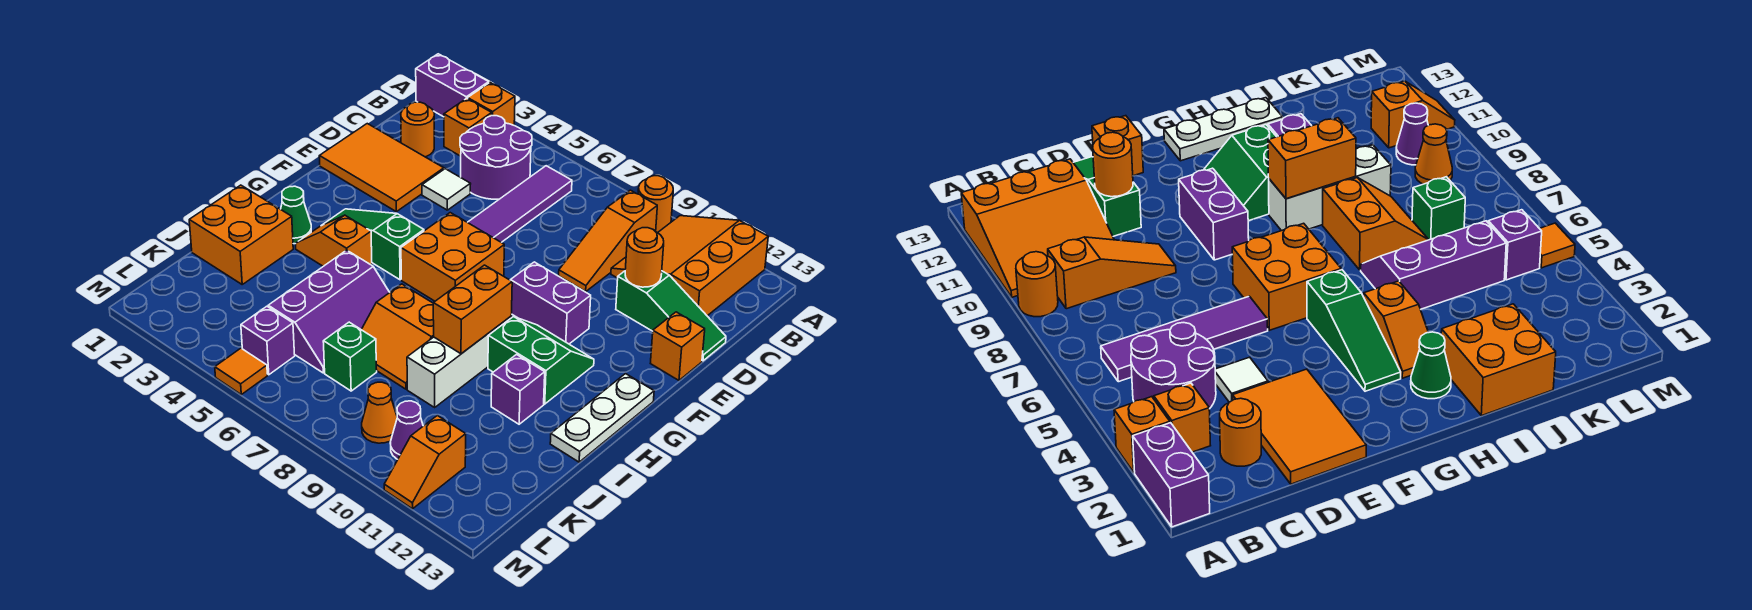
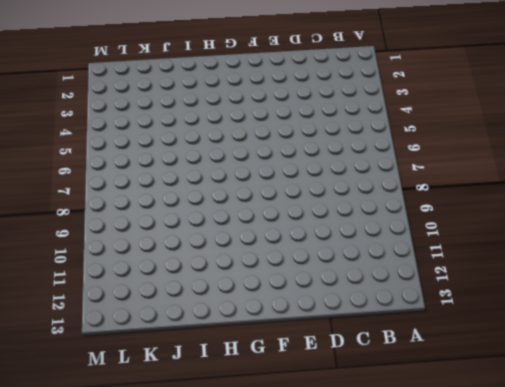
none -> purple brick A1:A2 level 1
none -> orange brick A3 level 1
none -> orange round brick A9 level 1
none -> orange slope A10:C12 level 1 top 12

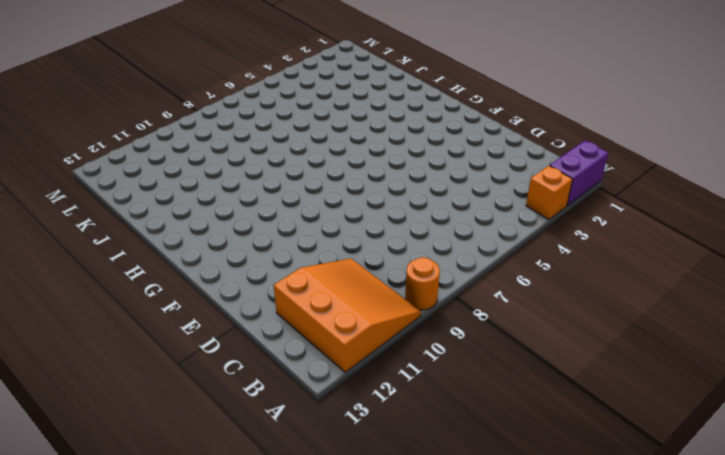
none -> orange brick B3 level 1
none -> purple round brick B4:C5 level 1
none -> purple tile B6:E6 level 1
none -> orange slope B9:D9 level 1 top B

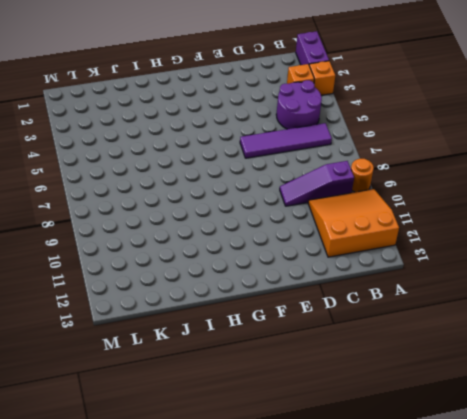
purple slope B9:D9 level 1 top B -> orange slope B9:D9 level 1 top B
none -> orange round brick C2 level 1
none -> orange tile D1:E3 level 1
none -> white tile D4 level 1
none -> green slope D11:D13 level 1 top 11

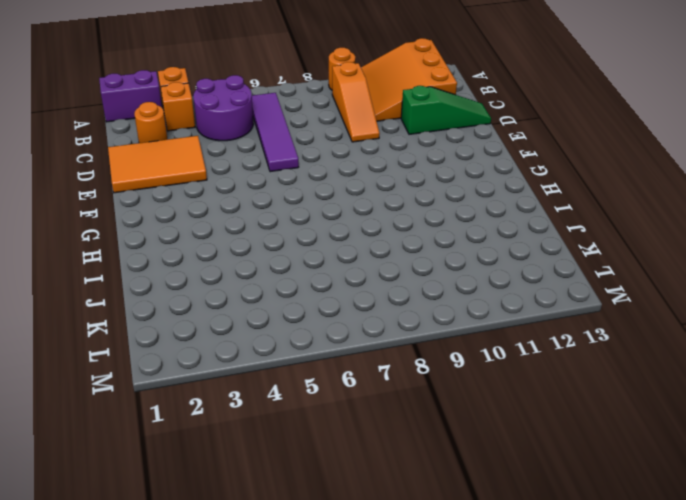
none -> white tile D4 level 1
none -> orange brick E13 level 1
none -> orange brick F6:G7 level 1
none -> purple brick F9:F10 level 1

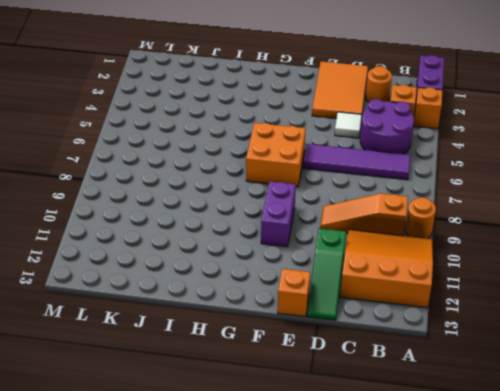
none -> green slope G3:G5 level 1 top 5
none -> green slope G10:H11 level 1 top H
none -> white plate G13:I13 level 1
none -> green cone H2 level 1

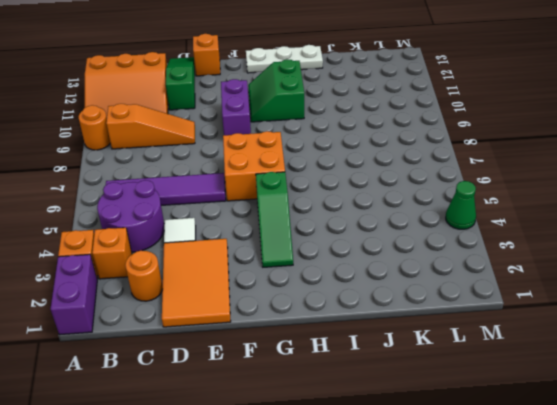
green cone M4 level 1 -> green cone H2 level 1
none -> orange slope H3:H4 level 1 top 4
none -> white brick H9:J9 level 1
none -> orange brick I1:J2 level 1
none -> purple slope I5:K6 level 1 top 5

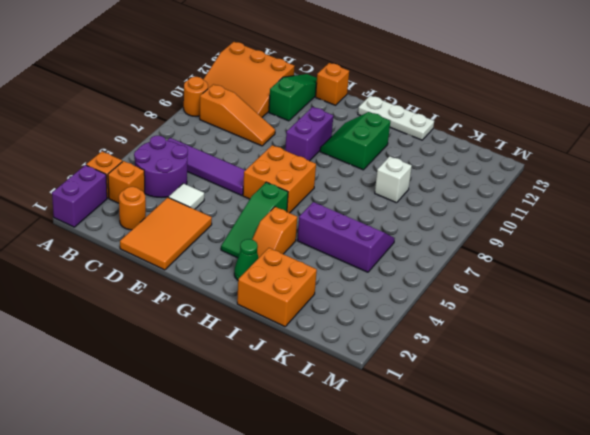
white brick J9 level 1 -> white brick H9:J9 level 1
none -> orange slope I7:J8 level 1 top I
none -> purple brick I11 level 1
none -> green brick K7 level 1
none -> purple brick L5 level 1

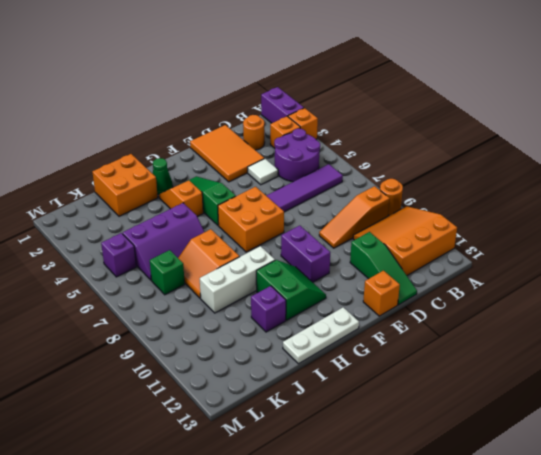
none -> orange cone L9 level 1
none -> purple cone L10 level 1
none -> orange slope L11:M11 level 1 top L
none -> orange tile M5 level 1

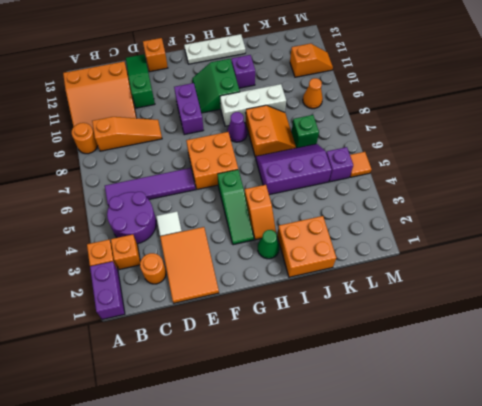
purple cone H8 level 1 -> purple cone L10 level 1
none -> orange round brick D11 level 2
none -> orange brick H9:I9 level 2

